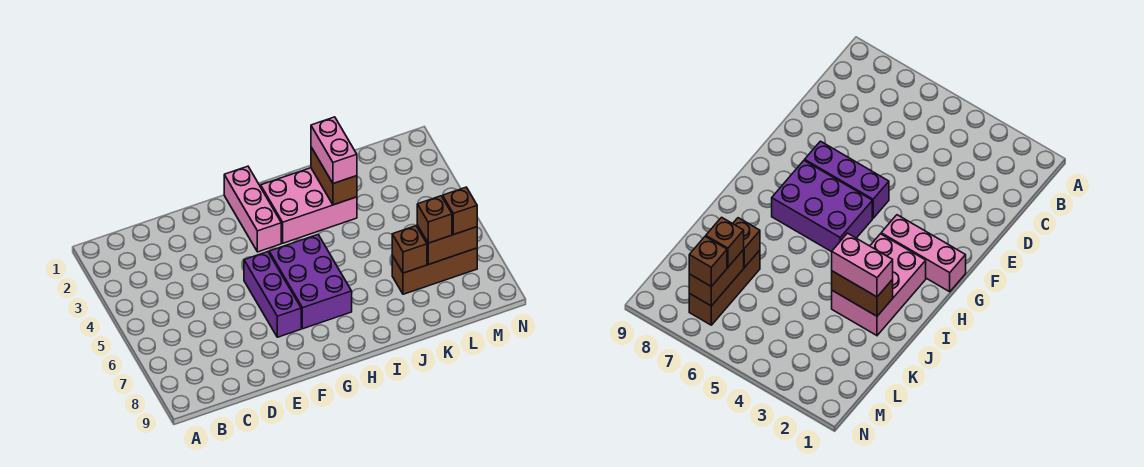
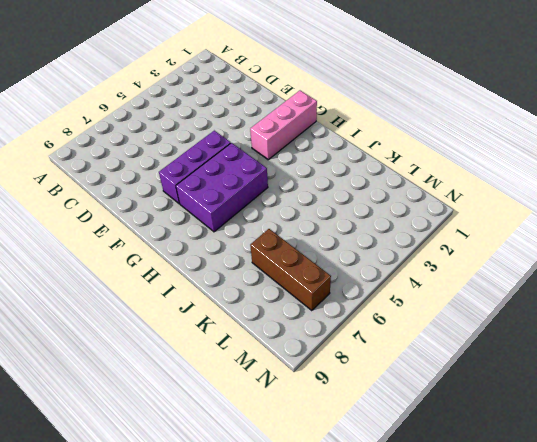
none -> pink brick H2:J3 level 1
none -> brown brick J2:J3 level 2

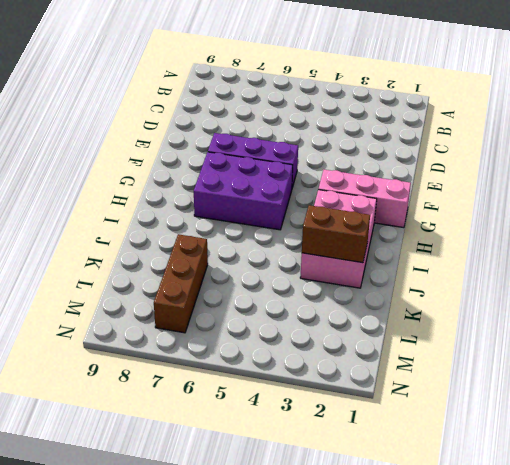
none -> brown brick K7 level 2
none -> brown brick L7:M7 level 2

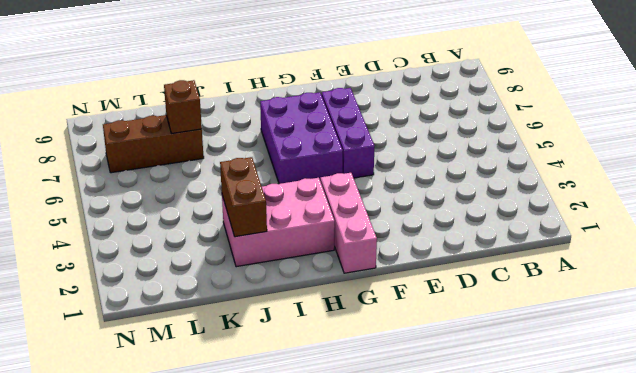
none -> brown brick L7:M7 level 2
none -> pink brick J2:J3 level 3

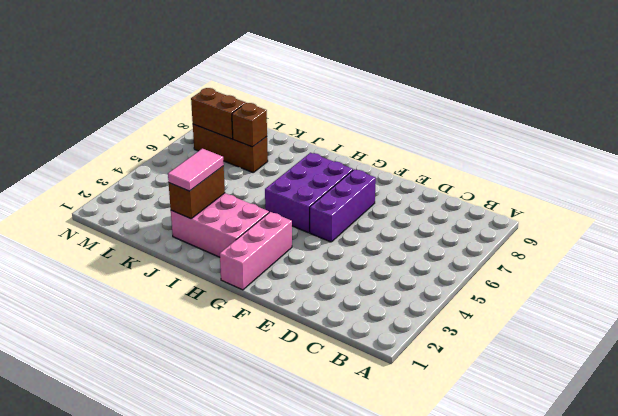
pink tile J2:J3 level 3 -> pink brick J2:J3 level 3
none -> brown brick L7 level 3
none -> brown brick M7 level 3

